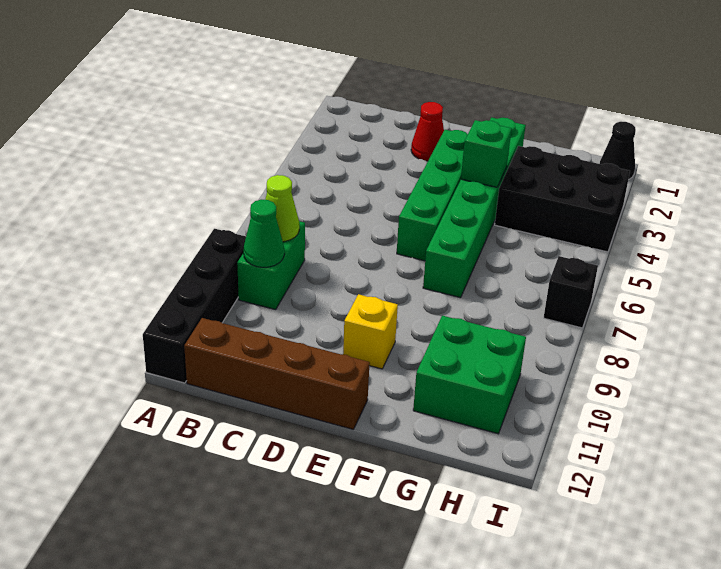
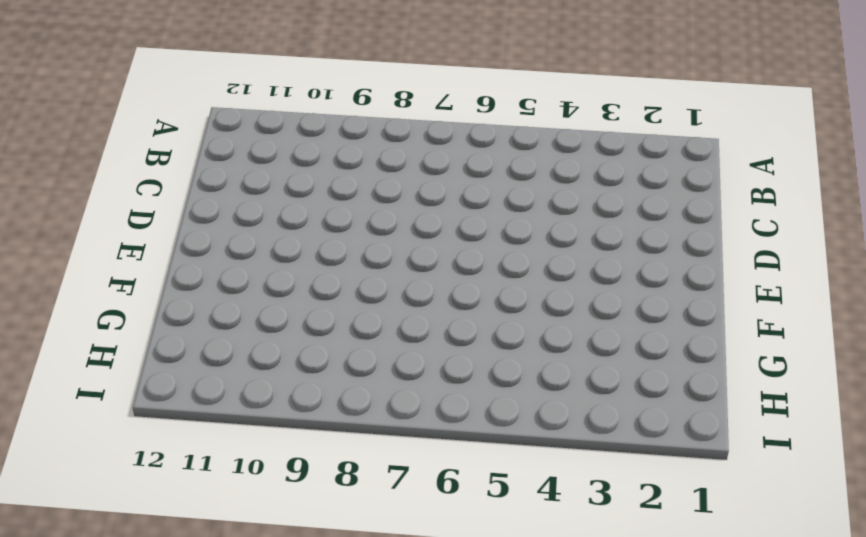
none -> black brick A9:A12 level 1
none -> green brick B8:B9 level 1
none -> brown brick B12:E12 level 1

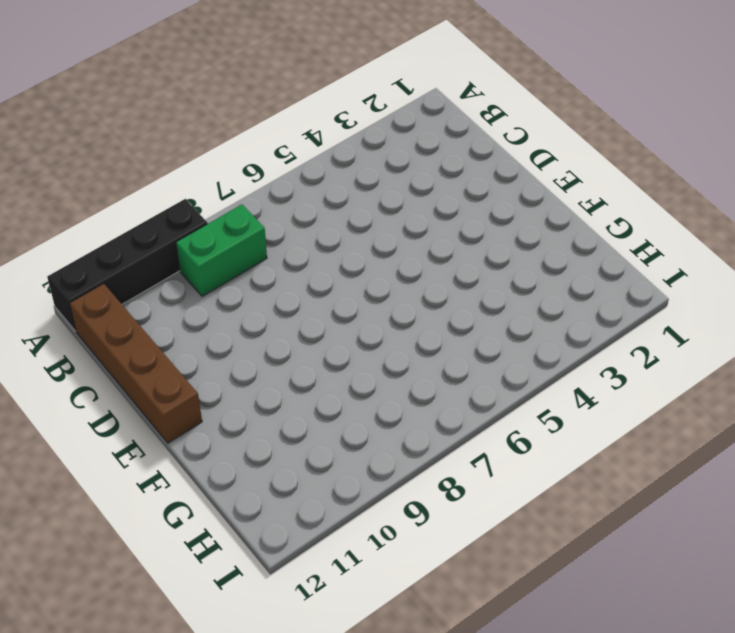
none -> red cone D2 level 1
none -> green brick E3:E6 level 1
none -> yellow brick E10 level 1

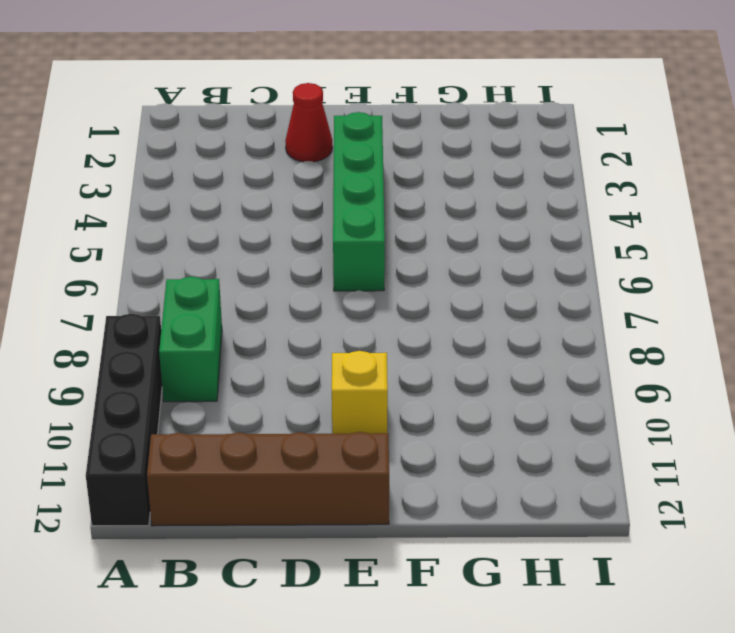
none -> green brick F2:F7 level 1
none -> black brick G3:I4 level 1
none -> green brick G10:H11 level 1

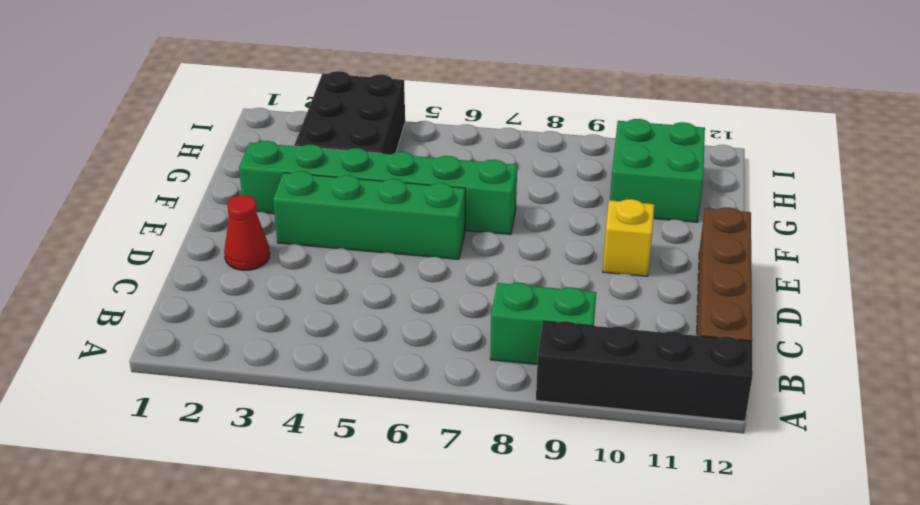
none -> black cone I1 level 1
none -> black brick I7 level 1
none -> lime cone B8 level 2

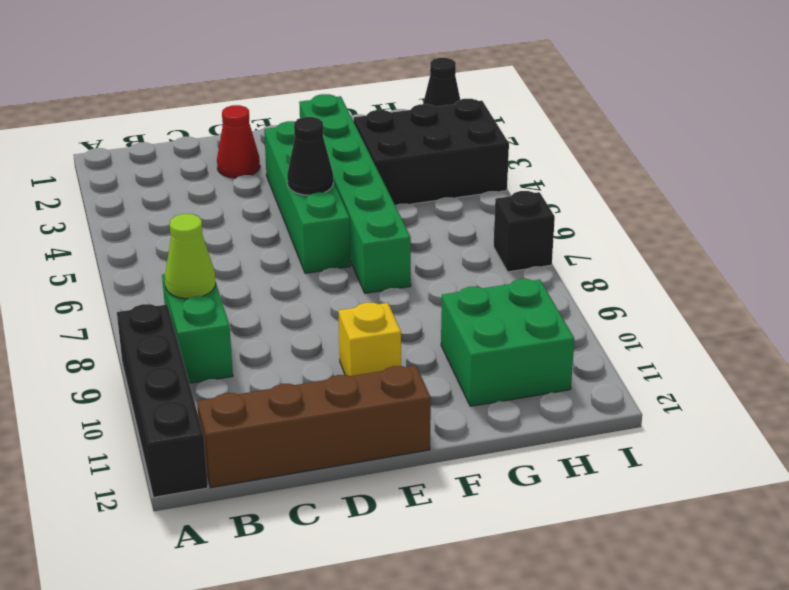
black cone E5 level 2 -> none
none -> green cone B9 level 2
none -> green brick F4 level 2

